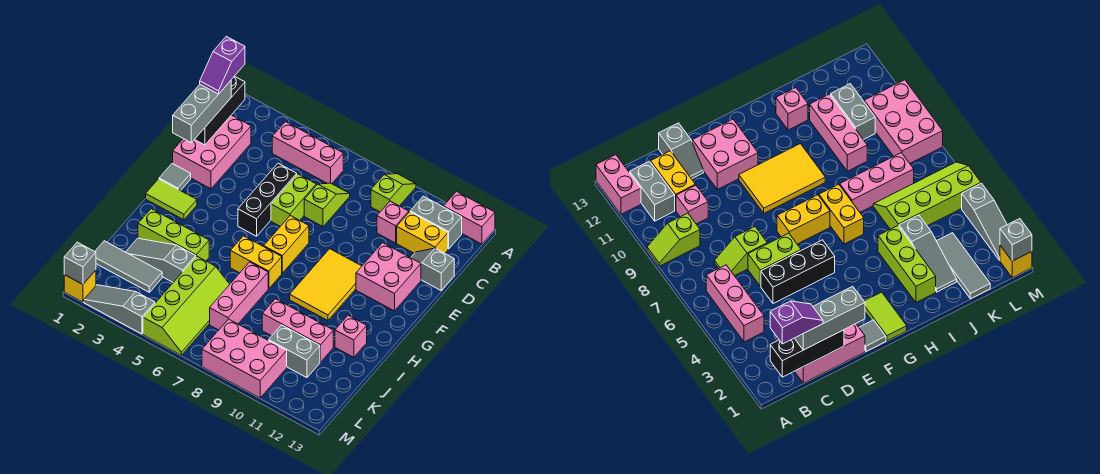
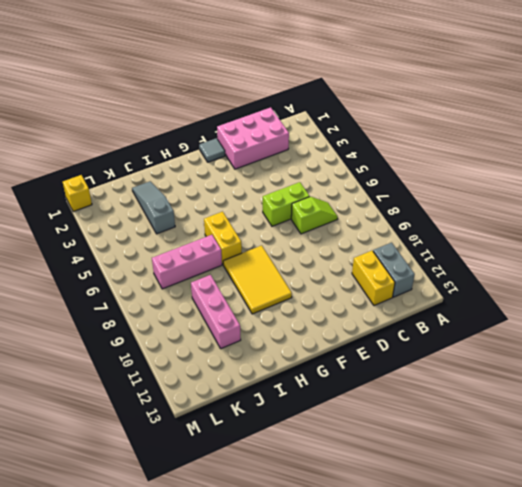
yellow tile G8:H10 level 1 -> yellow tile F9:H10 level 1
none -> lime slope A9:B9 level 1 top B
none -> pink brick A12:A13 level 1
none -> pink brick B4:B6 level 1
none -> pink brick C10 level 1

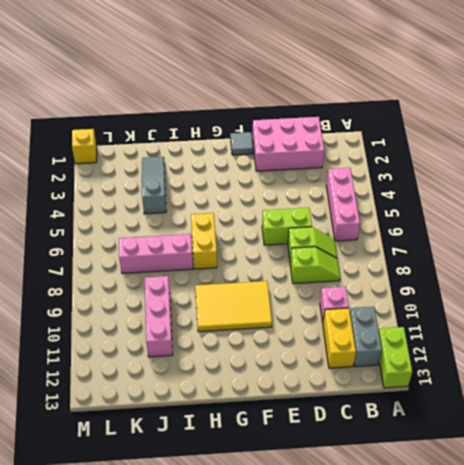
lime brick A12:A13 level 1 -> pink brick A12:A13 level 1
lime slope C8:D8 level 1 top D -> lime slope A9:B9 level 1 top B
none -> black brick D5:F5 level 1
none -> grey slope D12:D13 level 1 top 13
none -> pink brick E11:F12 level 1
none -> yellow brick F7:G7 level 1

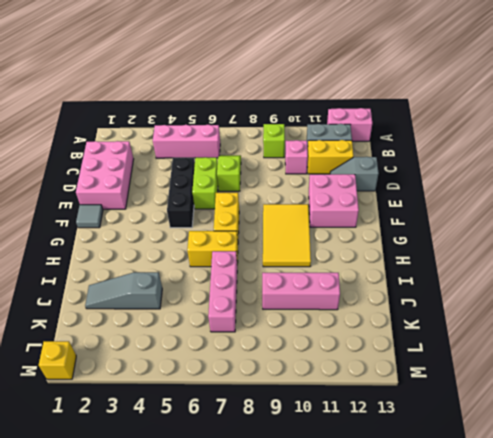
none -> lime tile G1:G2 level 1
none -> lime brick I2:I4 level 1
none -> pink brick I12 level 1
none -> lime slope J5:M6 level 1 top 5

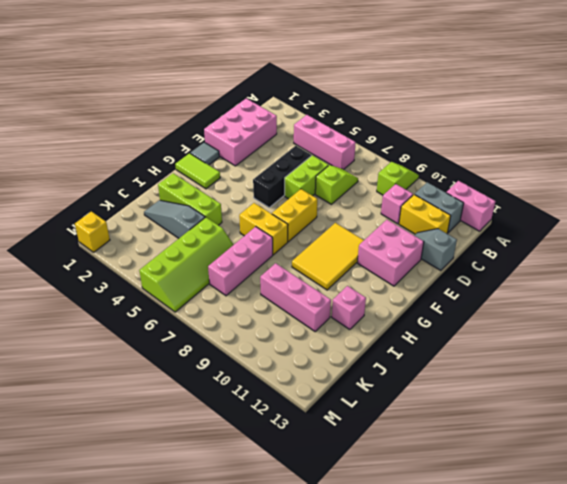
none -> grey tile K1:K3 level 1
none -> grey brick K10:K11 level 1
none -> pink brick L8:M10 level 1
none -> grey slope M2:M4 level 1 top 4

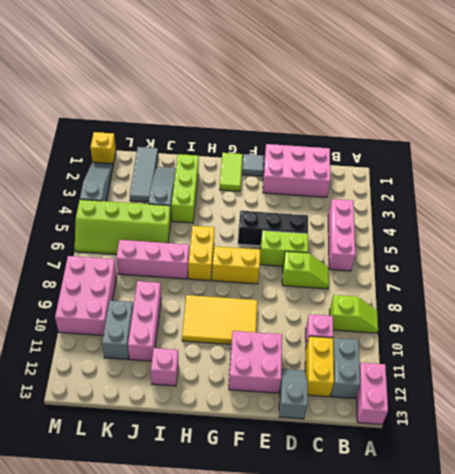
none -> black brick B1:D1 level 2
none -> grey brick M1 level 2
none -> grey brick C1:E1 level 3
none -> purple slope B1:C1 level 4 top B

